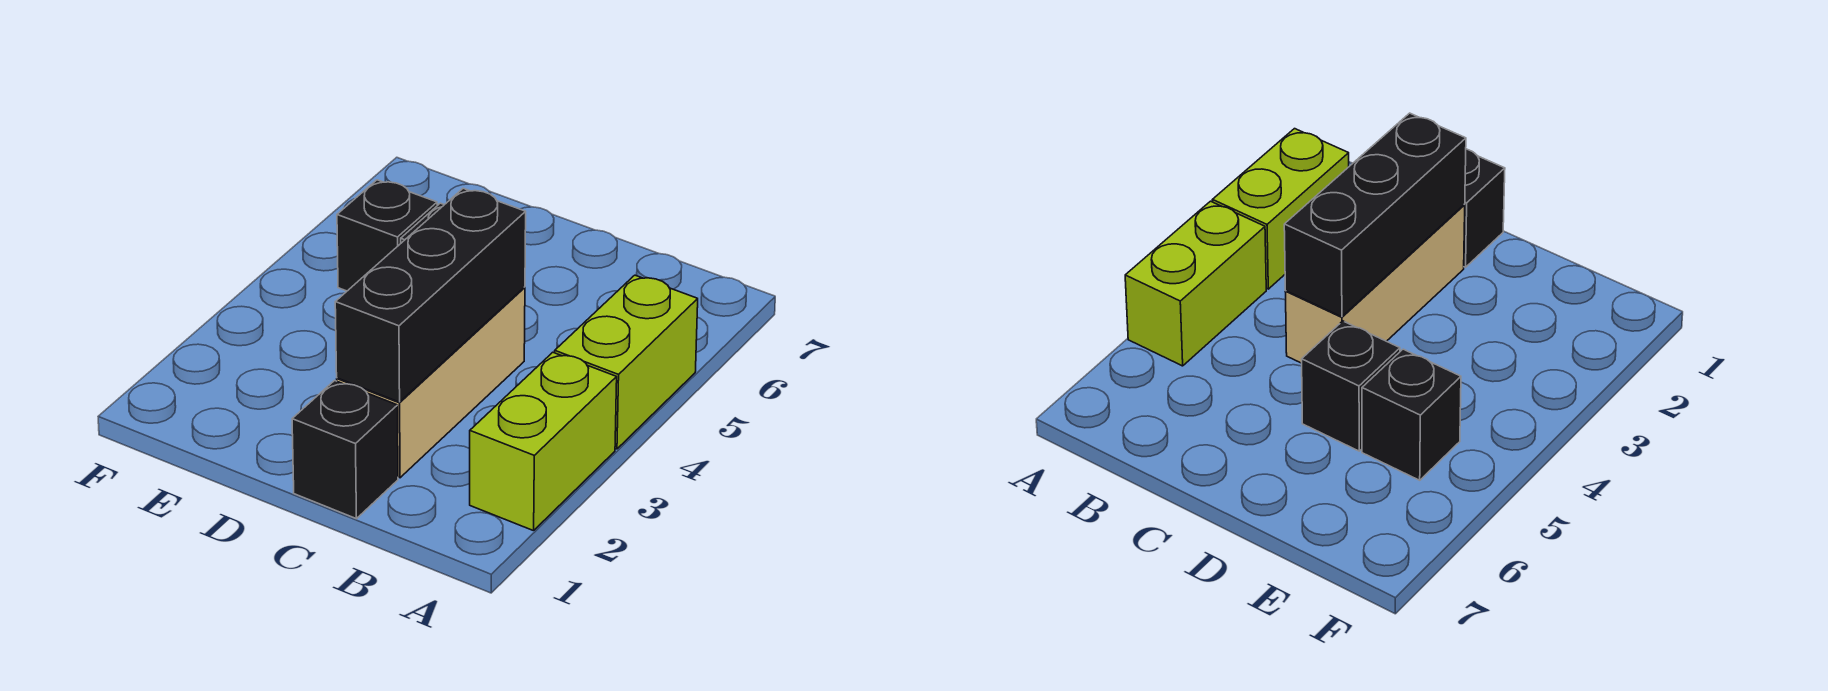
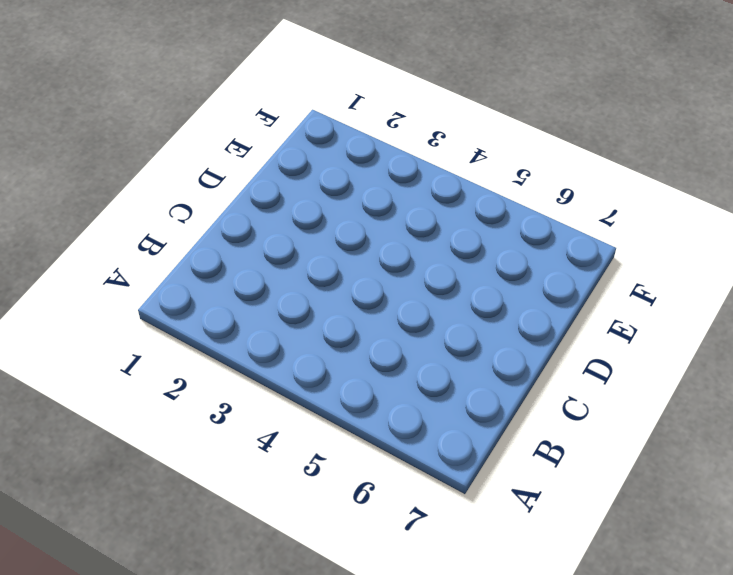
none -> lime brick A2:A3 level 1
none -> lime brick A4:A5 level 1

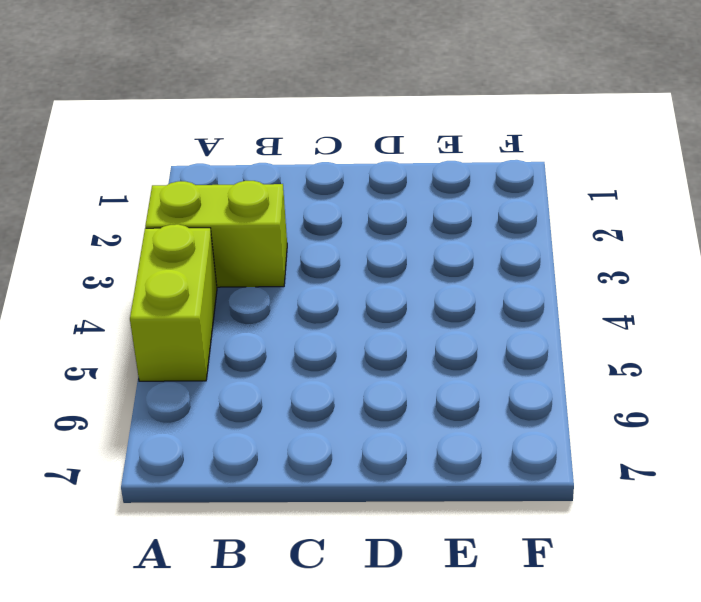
lime brick A3:B3 level 1 -> lime brick A2:A3 level 1
none -> black brick C1 level 1
none -> tan brick C2:C4 level 1

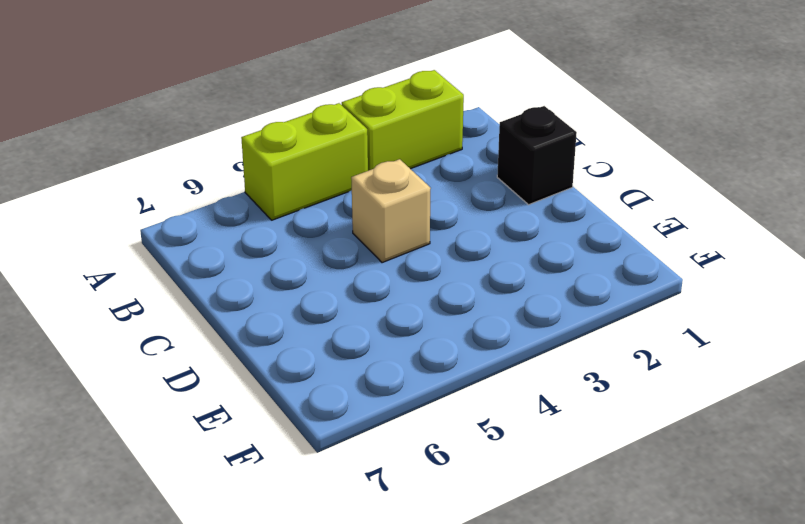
tan brick C4 level 1 -> tan brick C2:C4 level 1
none -> black brick D5 level 1
none -> black brick E5 level 1

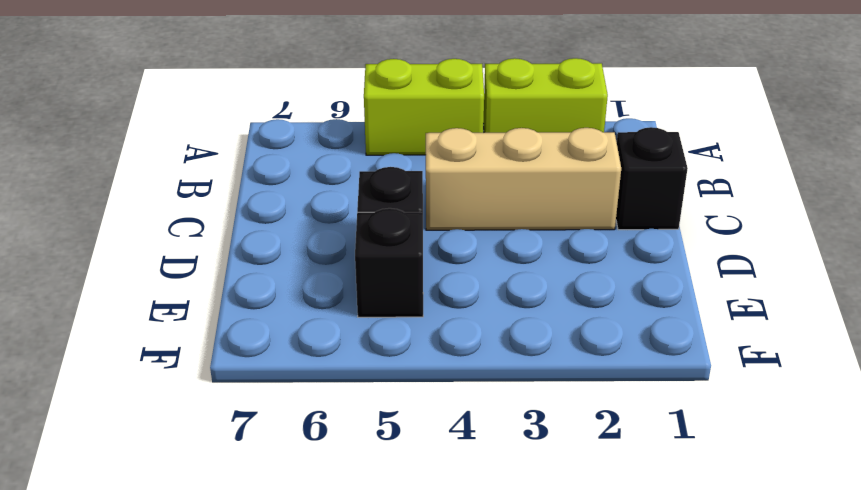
none -> black brick C2:C4 level 2

